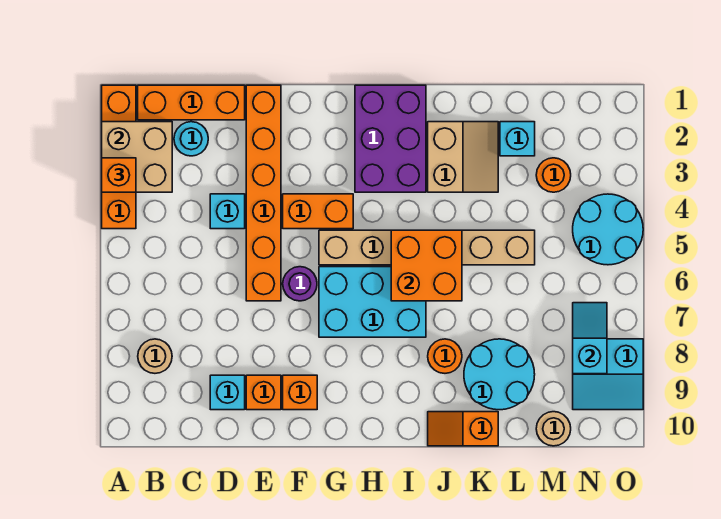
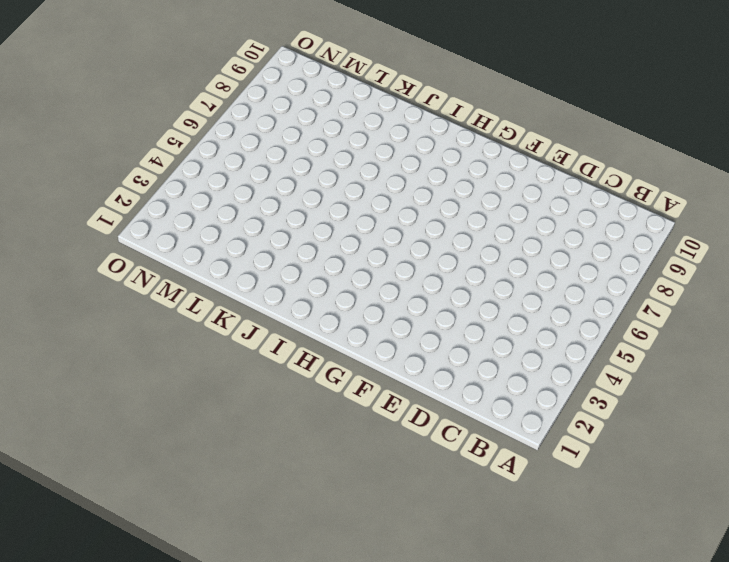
none -> orange brick A1:A4 level 1
none -> orange brick B1:D1 level 1
none -> tan round brick B8 level 1

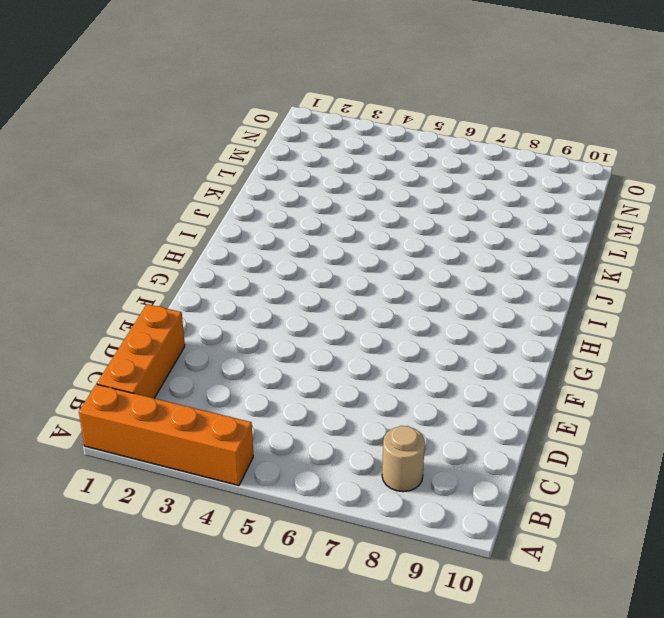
none -> cyan round brick C2 level 1
none -> cyan brick D4 level 1
none -> cyan brick D9 level 1

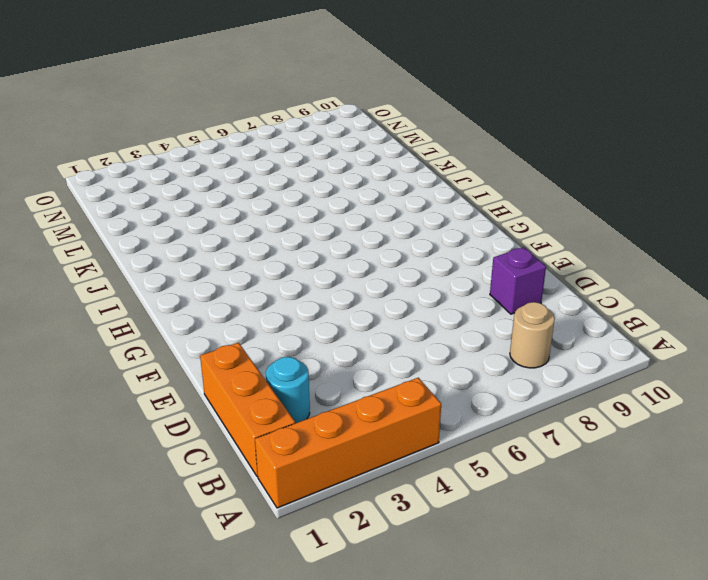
purple brick D9 level 1 -> cyan brick D9 level 1
none -> cyan brick D4 level 1
none -> orange brick E1:E6 level 1
none -> orange brick E9 level 1

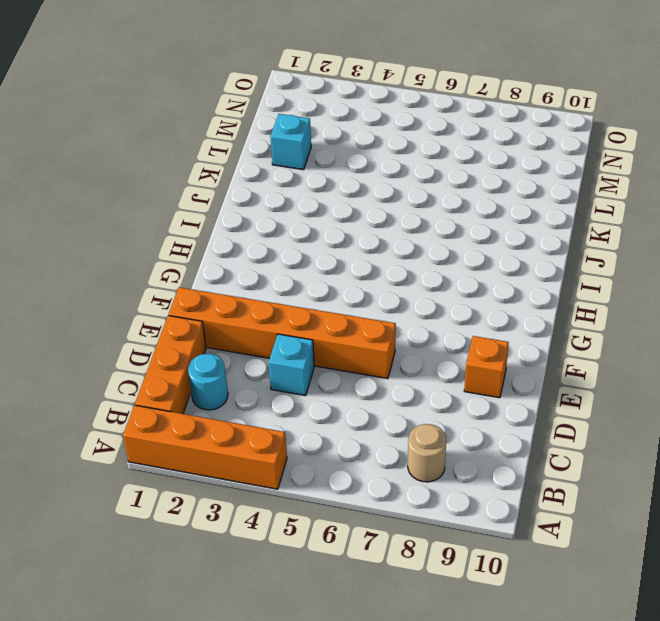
none -> cyan brick D9 level 1
none -> orange brick F4:G4 level 1
none -> purple round brick F6 level 1

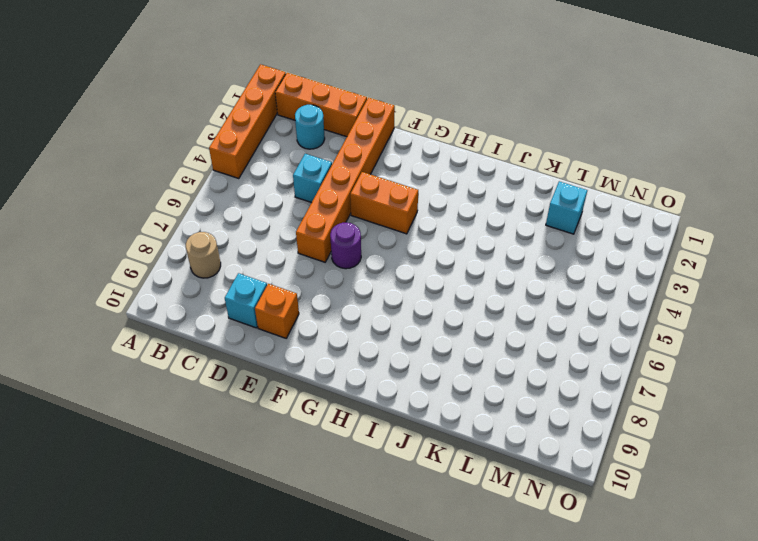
none -> orange brick F9 level 1
none -> tan brick G5:L5 level 1
none -> cyan brick G6:I7 level 1

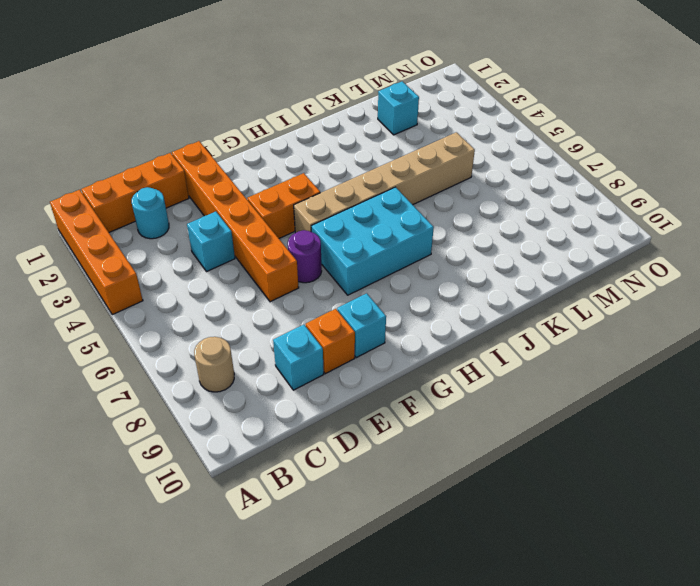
cyan brick F9 level 1 -> orange brick F9 level 1
none -> purple brick H1:I3 level 1
none -> tan slope J2:K3 level 1 top J
none -> orange round brick J8 level 1

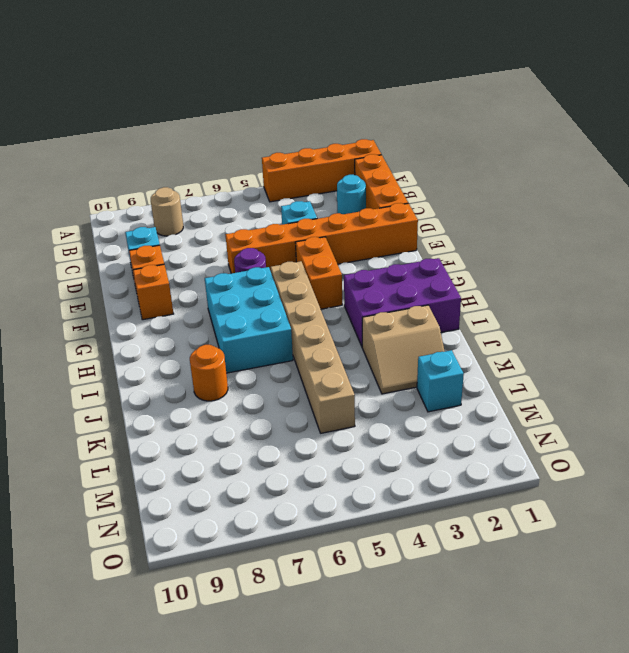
none -> orange slope J10:K10 level 1 top K
none -> cyan round brick K8:L9 level 1
none -> orange round brick M3 level 1

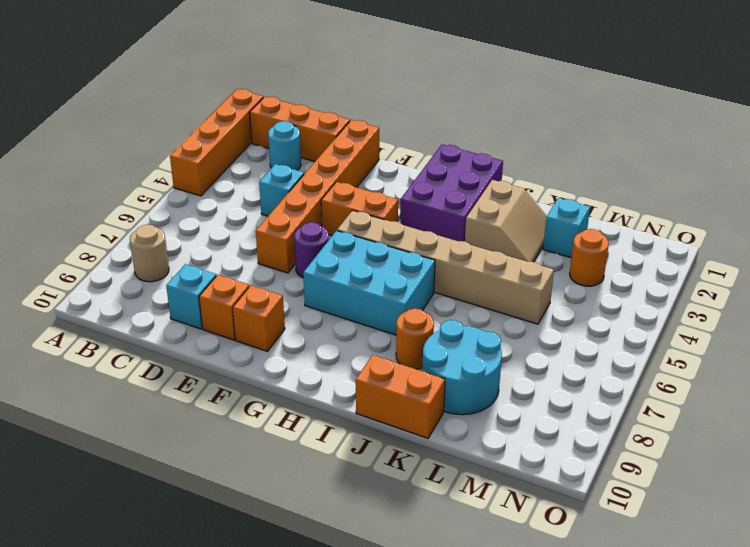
orange brick J10:K10 level 1 -> orange slope J10:K10 level 1 top K
none -> tan round brick M10 level 1
none -> cyan round brick N4:O5 level 1
none -> cyan slope N8:O9 level 1 top 8

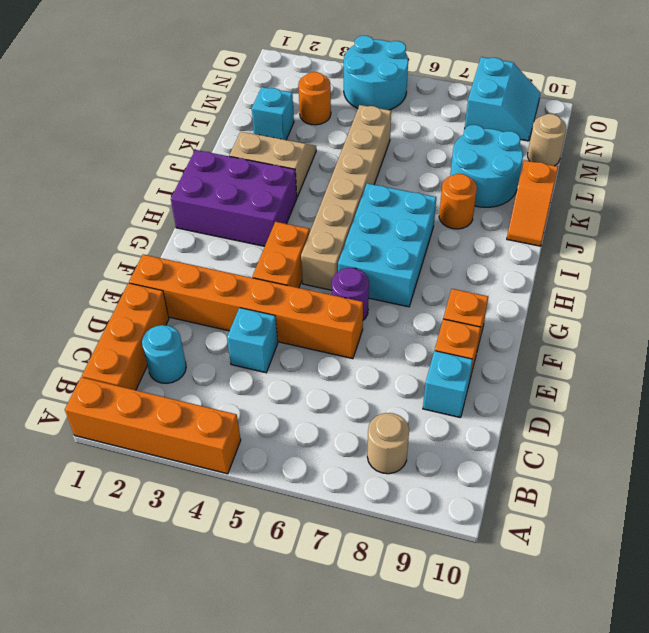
none -> tan brick A2:B3 level 2
none -> orange brick I5:J6 level 2
none -> cyan slope N7:N8 level 2 top 8

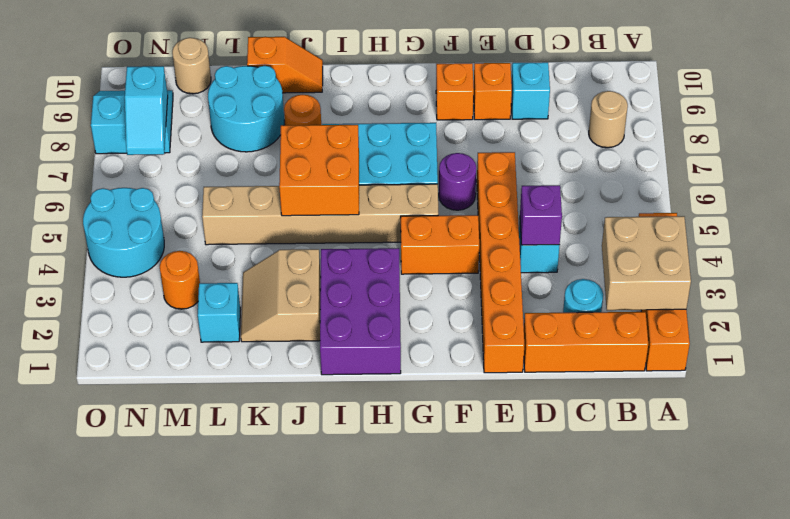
purple brick D4 level 2 -> none
none -> orange brick A3 level 3

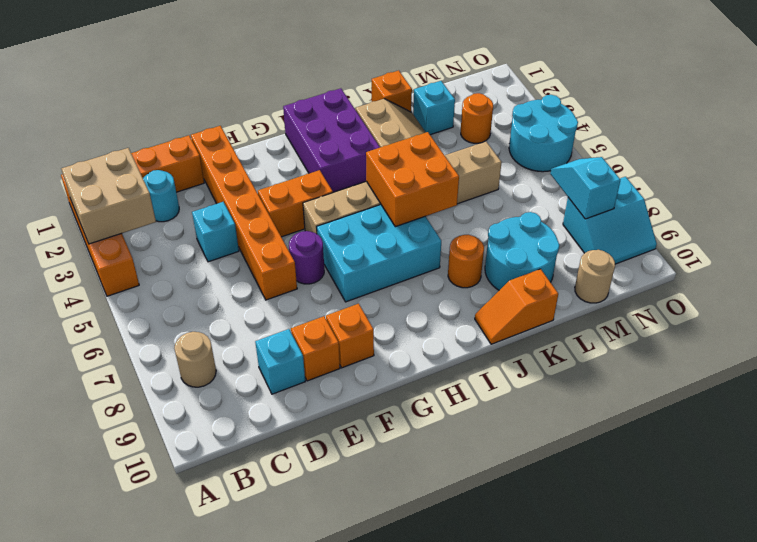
orange brick K1 level 1 -> orange brick A3 level 3

